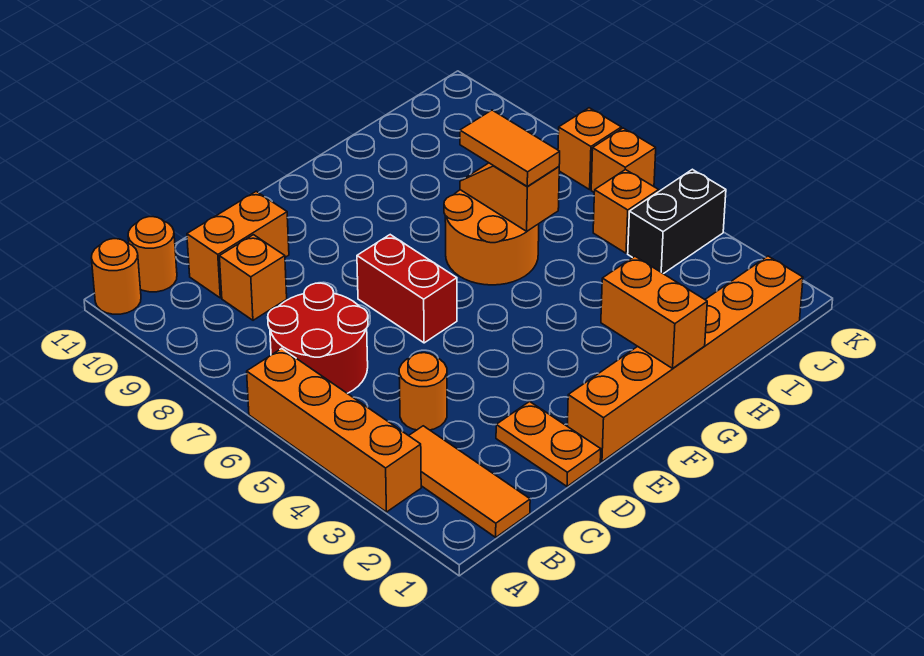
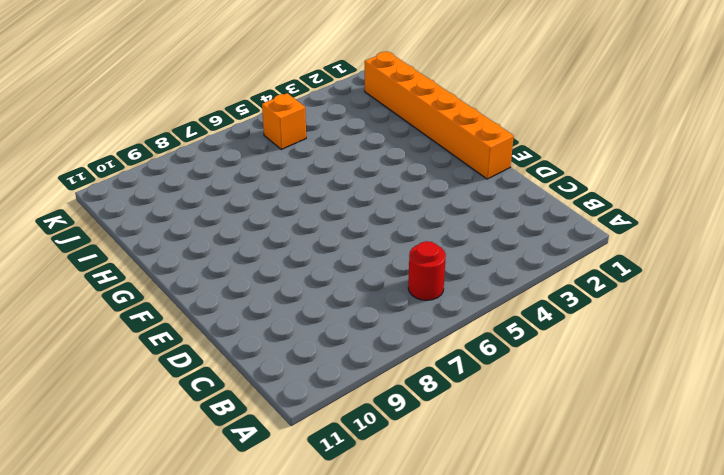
red round brick B6 level 1 -> red round brick B6:C7 level 1
none -> orange brick A3:A6 level 1
none -> orange round brick A11 level 1
none -> orange tile B1:B3 level 1

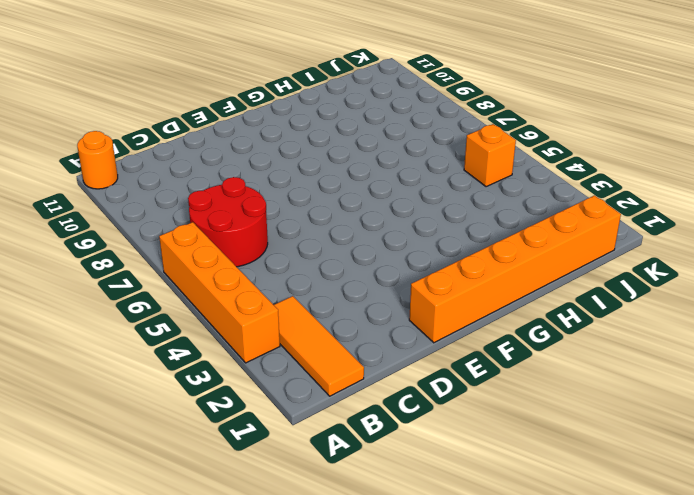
none -> orange round brick B11 level 1
none -> orange round brick C4 level 1
none -> orange brick C9 level 1

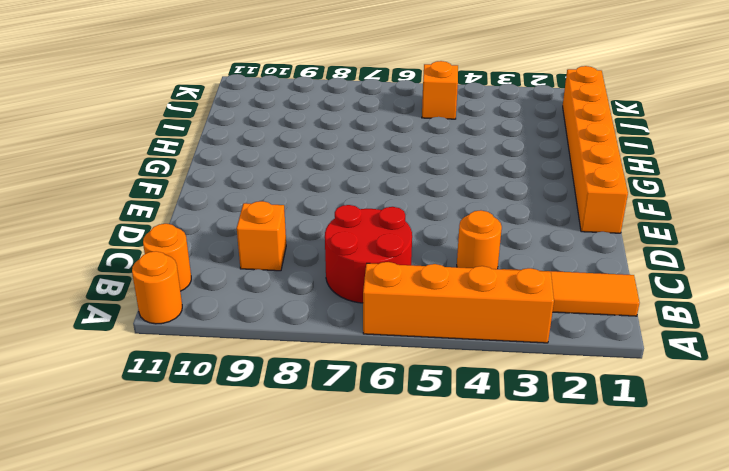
none -> orange brick C10:D10 level 1
none -> orange plate D1:D2 level 1
none -> red brick E6:E7 level 1

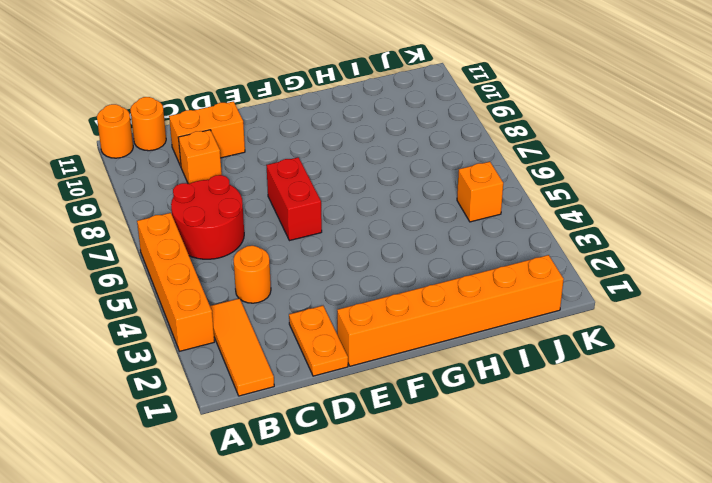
none -> orange round brick G6:H7 level 1
none -> black brick J4:K4 level 1
none -> orange brick K6 level 1

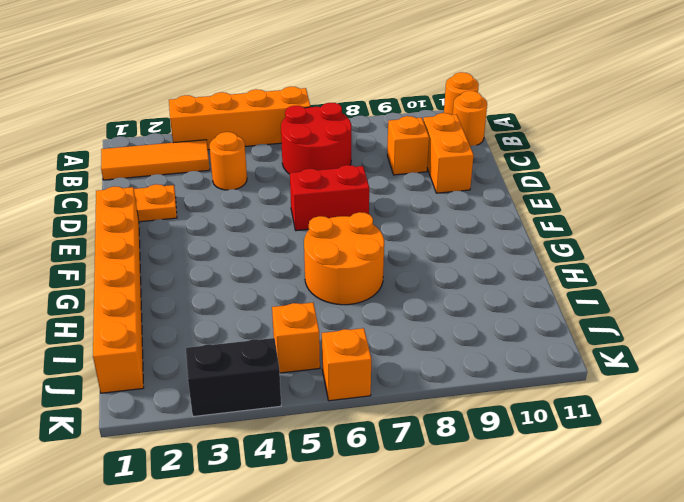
black brick K3:K4 level 1 -> black brick J4:K4 level 1
none -> orange brick K7 level 1
none -> orange brick G1:G2 level 2
none -> orange slope H6:H7 level 2 top 6

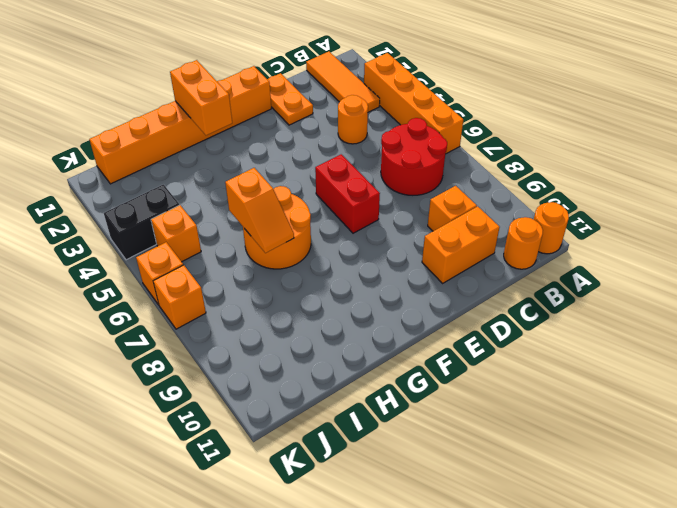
none -> orange tile H6:H7 level 3

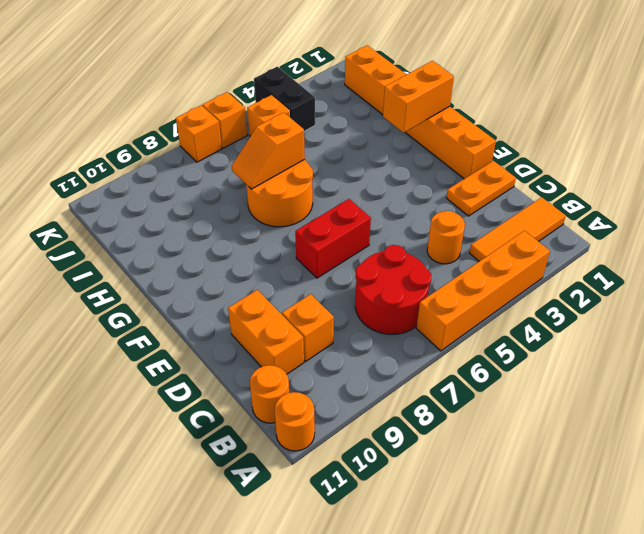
none -> orange tile H6:H7 level 3

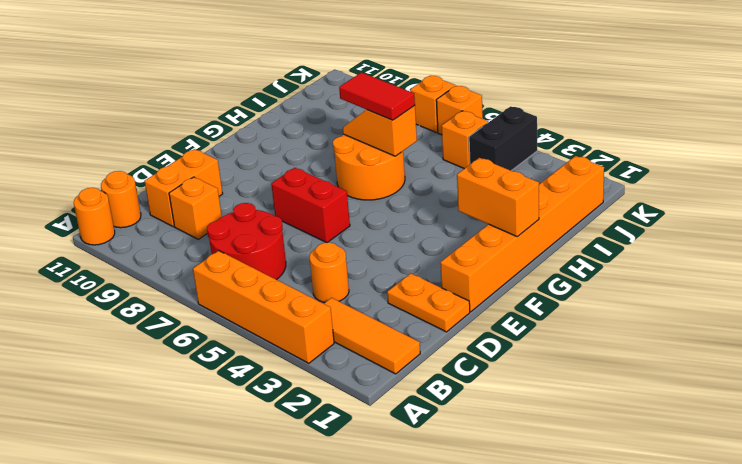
red tile H6:H7 level 3 -> orange tile H6:H7 level 3

